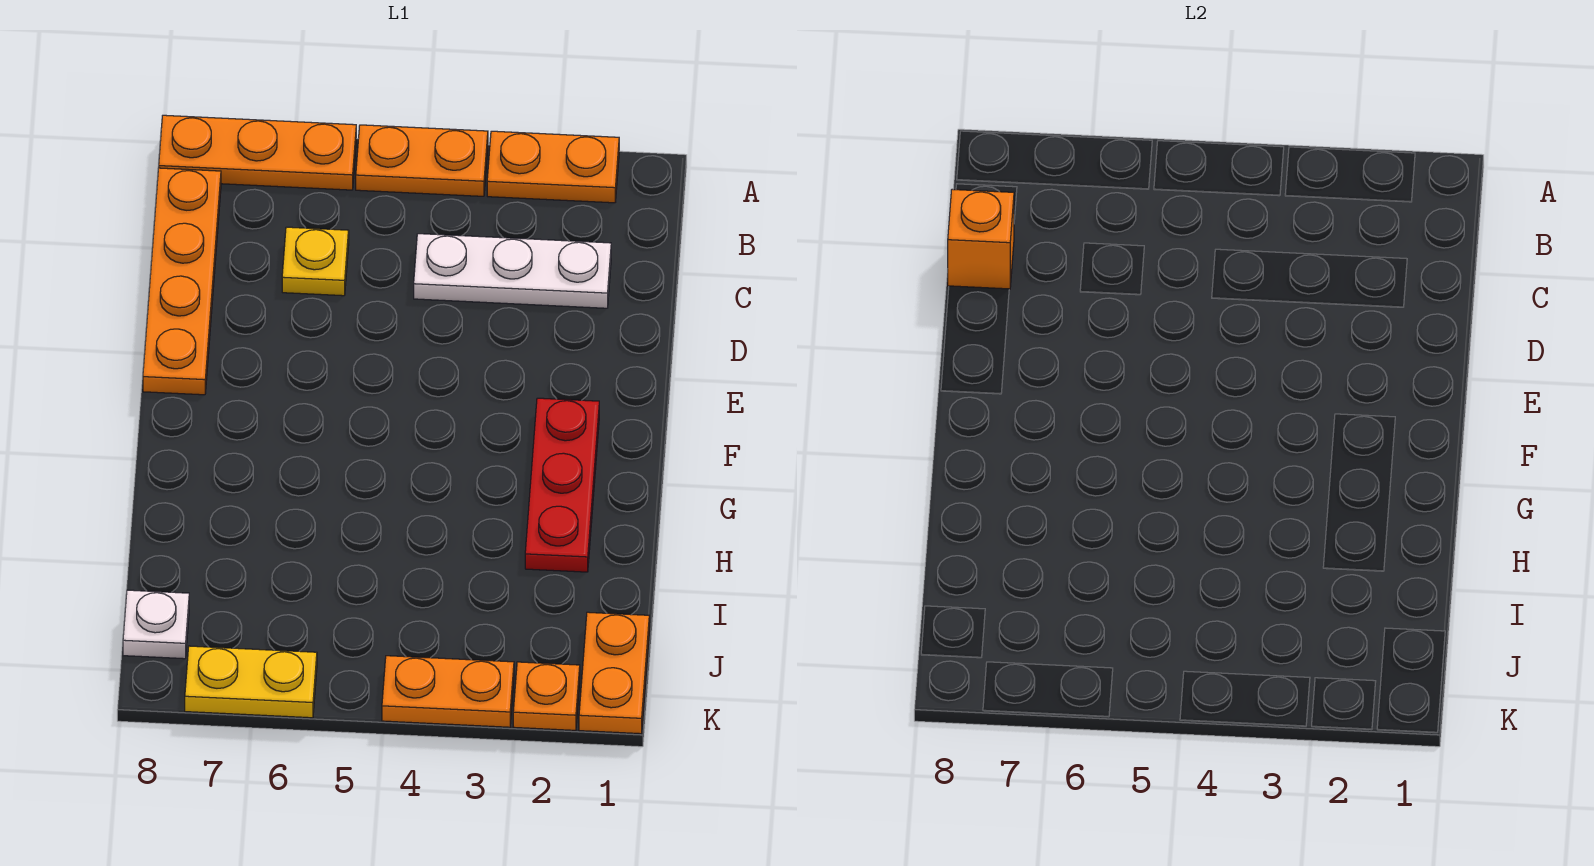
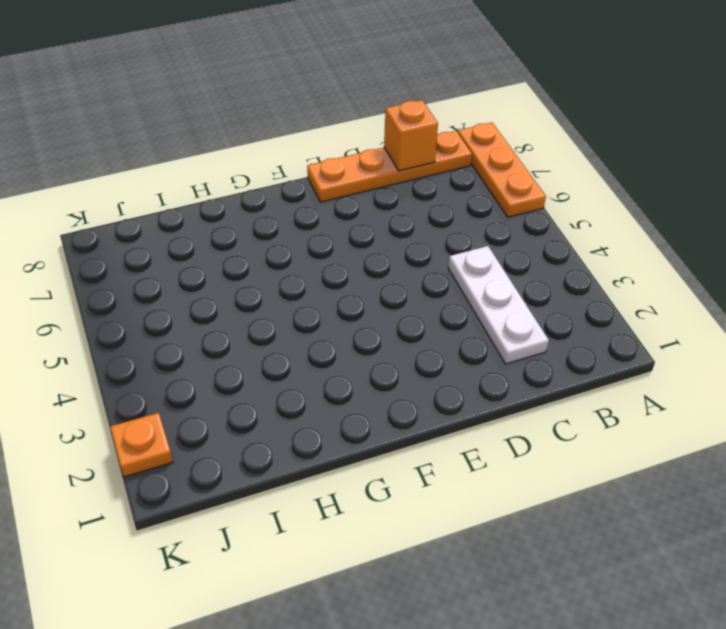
none -> orange plate A2:A3 level 1
none -> orange plate A4:A5 level 1
none -> yellow plate C6 level 1

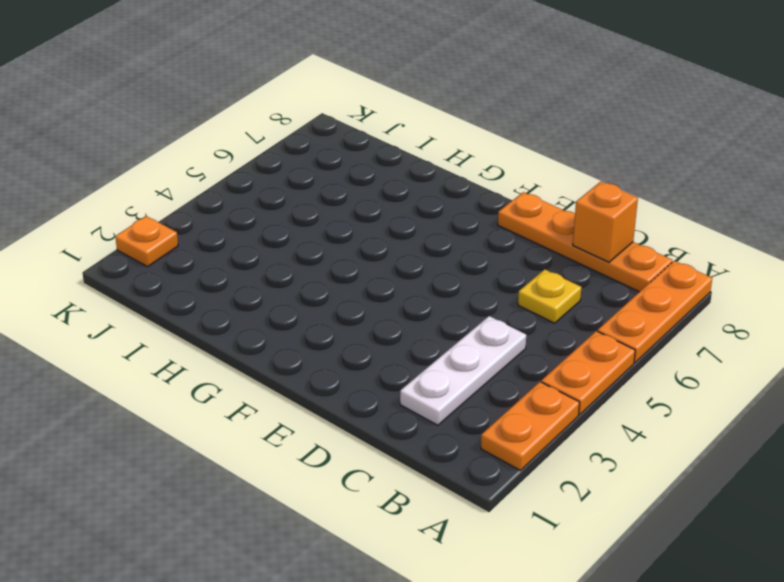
none -> red plate F2:H2 level 1
none -> orange plate J1:K1 level 1
none -> white plate J8 level 1

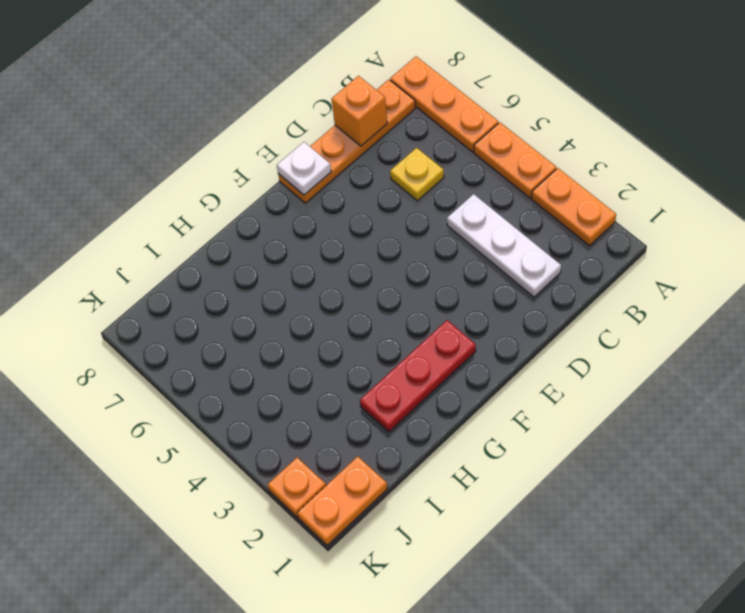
white plate E8 level 2 -> white plate J8 level 1
none -> orange plate K3:K4 level 1
none -> yellow plate K6:K7 level 1

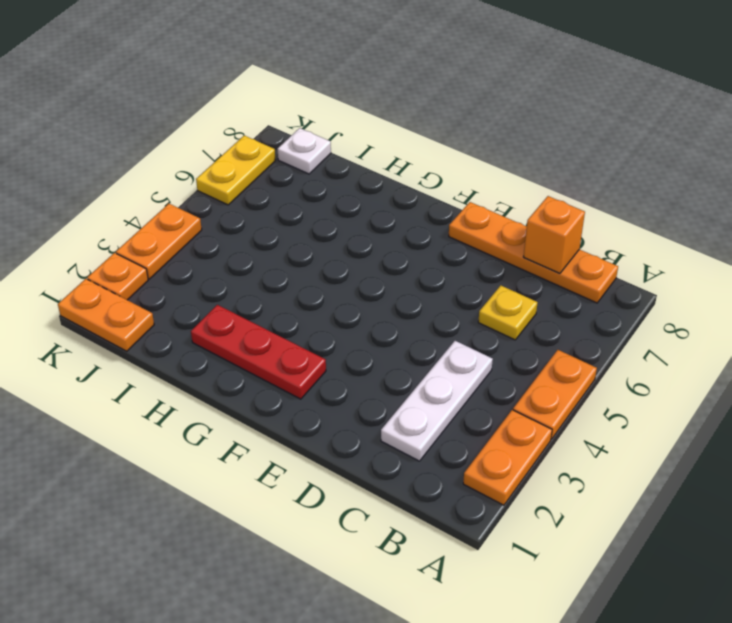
none -> orange plate A6:A8 level 1

